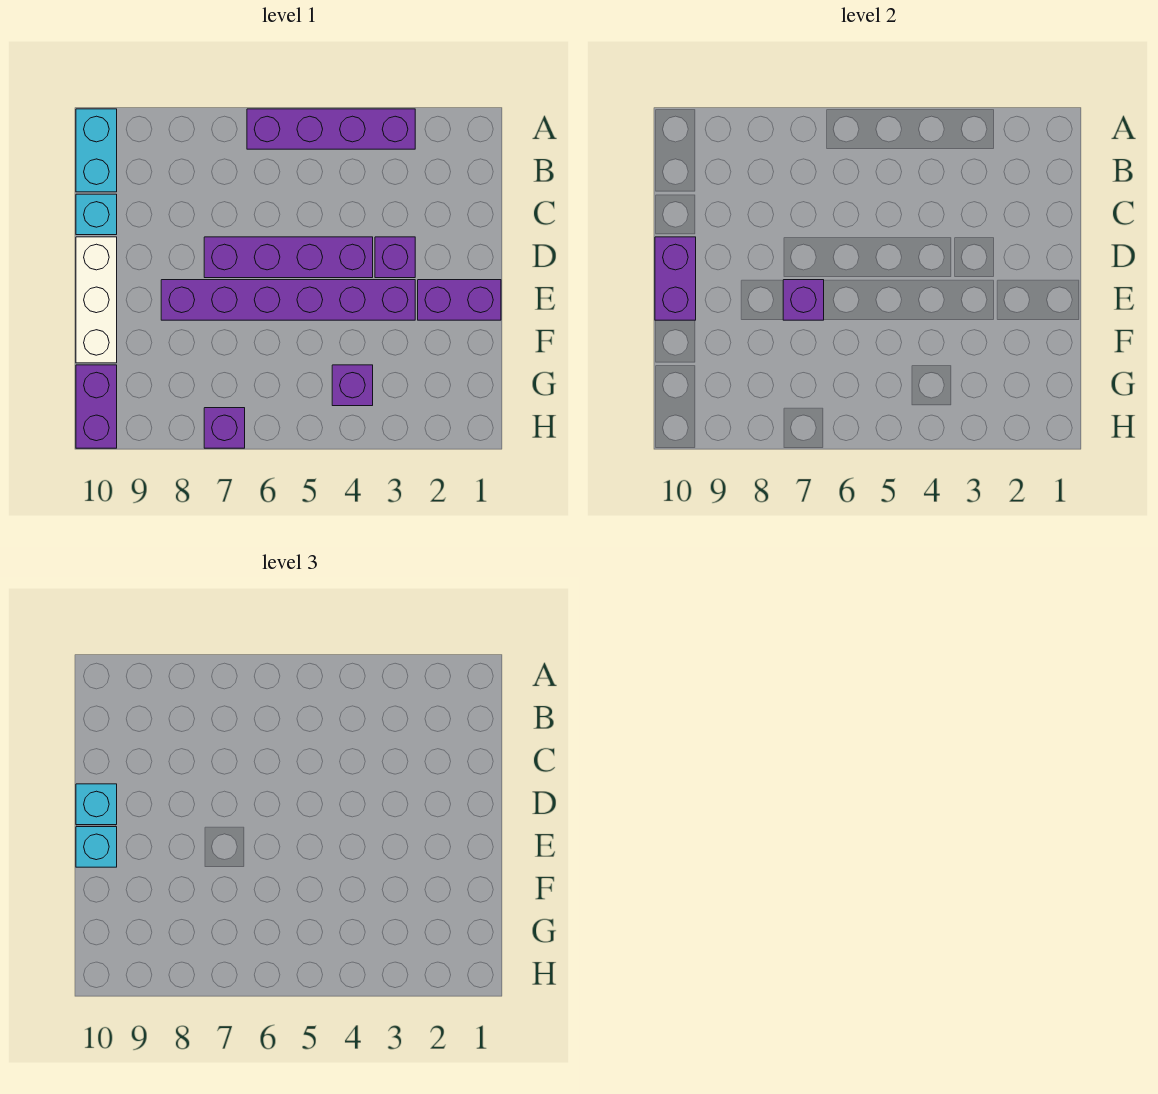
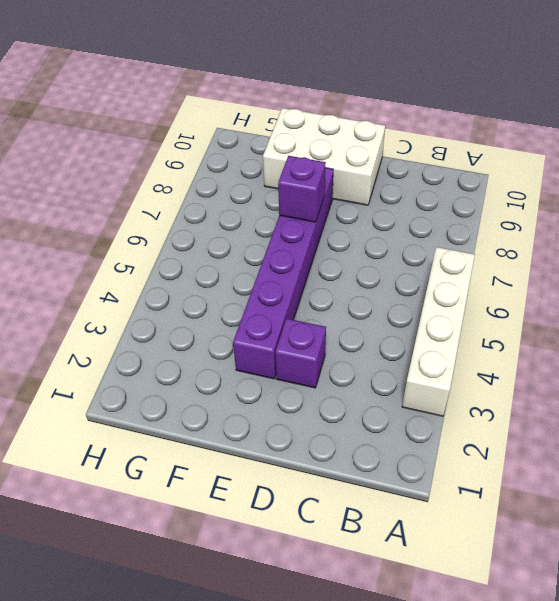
white brick A3:A6 level 1 -> purple brick A3:A6 level 1
white brick D9:F10 level 1 -> white brick D10:F10 level 1
none -> cyan brick A10:B10 level 1
none -> cyan brick C10 level 1
none -> purple brick D4:D7 level 1

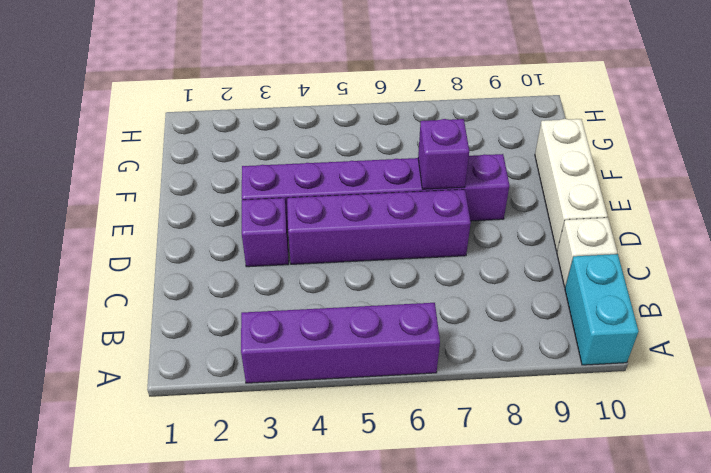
white brick C10 level 1 -> cyan brick C10 level 1
none -> purple brick E1:E2 level 1
none -> purple brick G4 level 1
none -> purple brick G10:H10 level 1

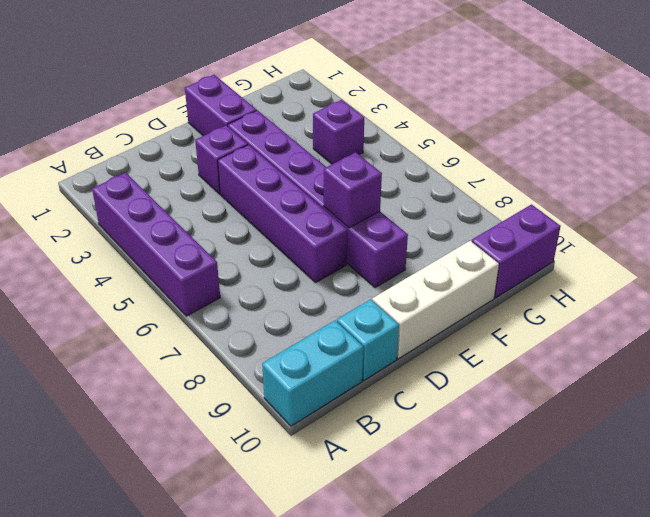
none -> purple brick H7 level 1
none -> purple brick D10:E10 level 2
none -> cyan brick D10 level 3

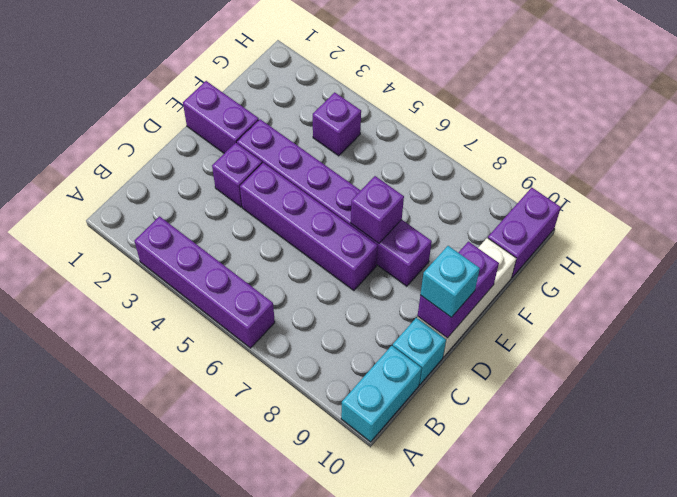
none -> purple brick H7 level 1
none -> cyan brick E10 level 3

